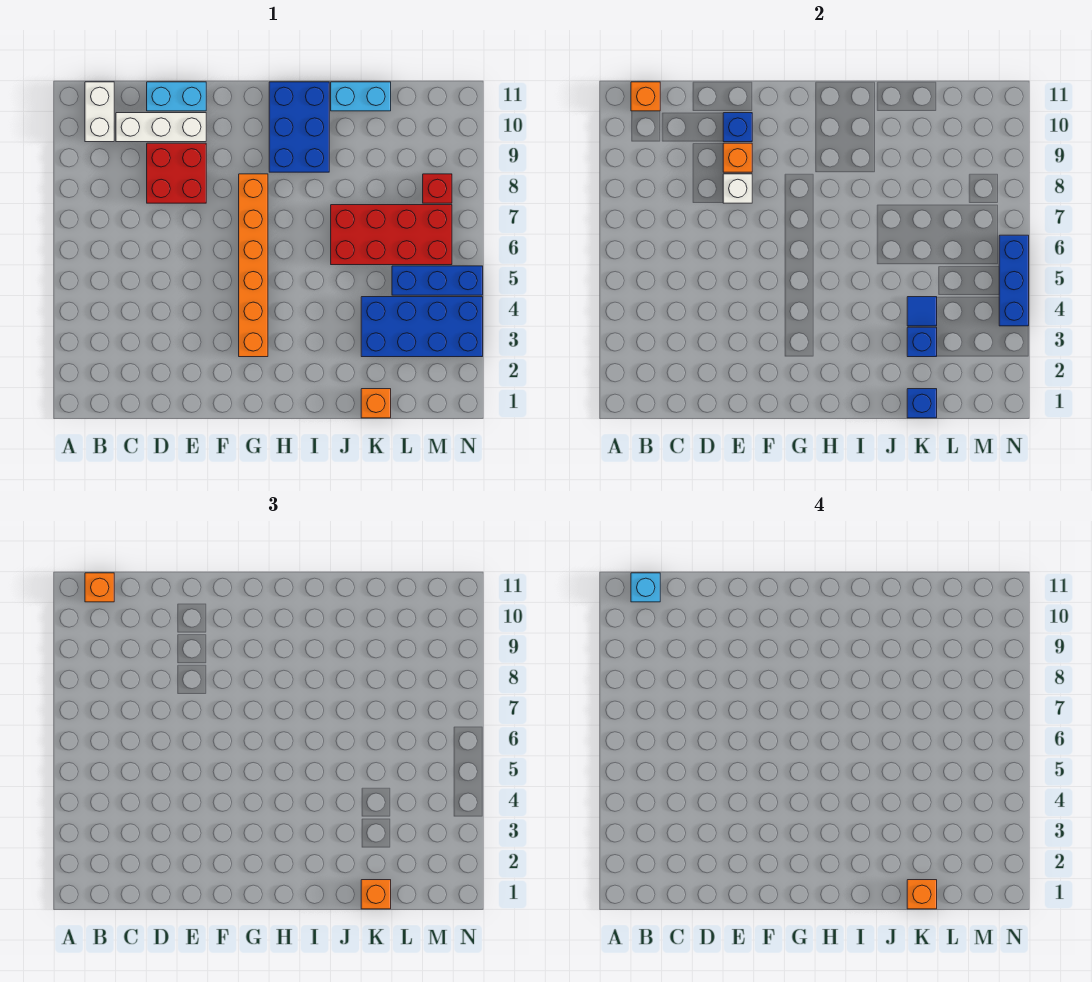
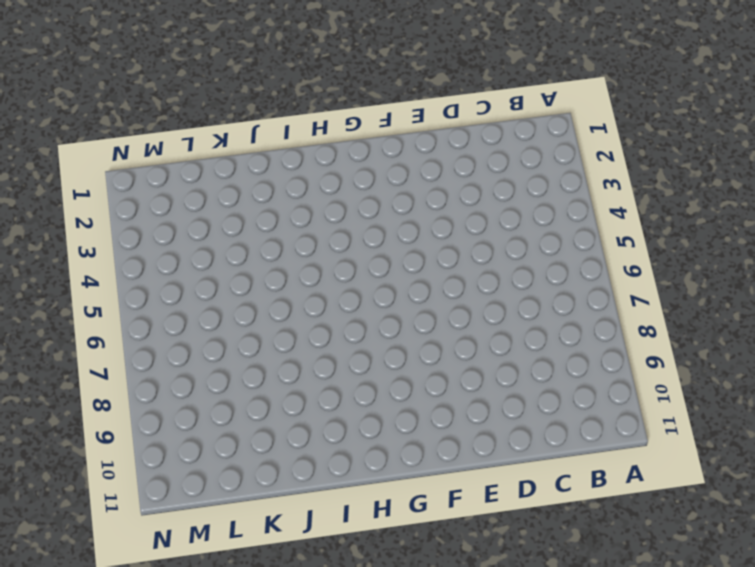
none -> white brick B10:B11 level 1
none -> white brick C10:E10 level 1
none -> red brick D8:E9 level 1

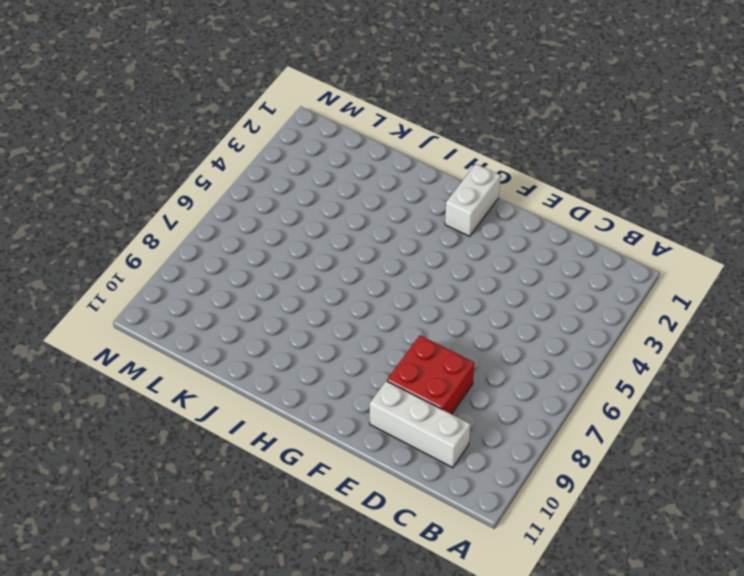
white brick G1:G2 level 1 -> white brick B10:B11 level 1
none -> cyan brick D11:E11 level 1
none -> orange brick G3:G8 level 1
none -> blue brick H9:I11 level 1

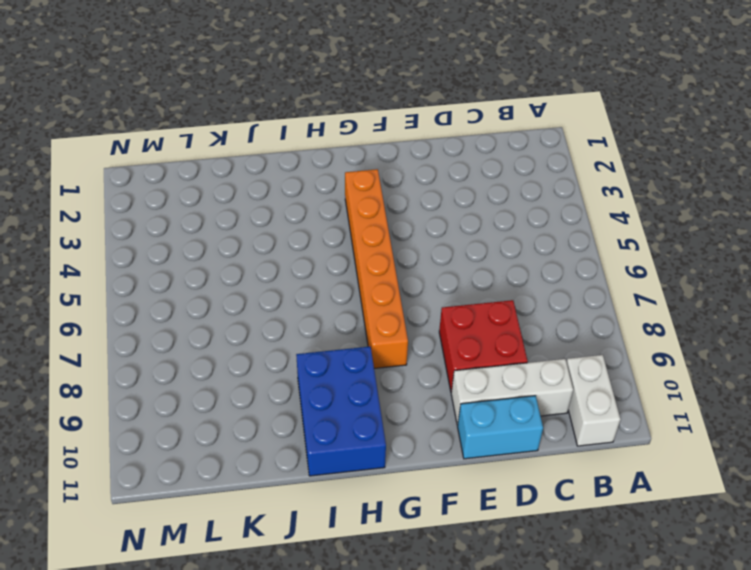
none -> red brick J6:M7 level 1
none -> cyan brick J11:K11 level 1
none -> orange brick K1 level 1

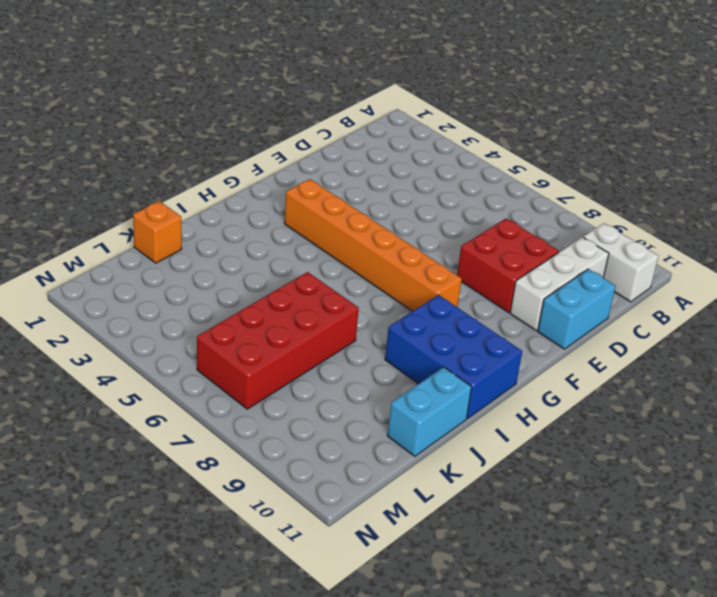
none -> blue brick K3:N4 level 1
none -> blue brick L5:N5 level 1
none -> red brick M8 level 1

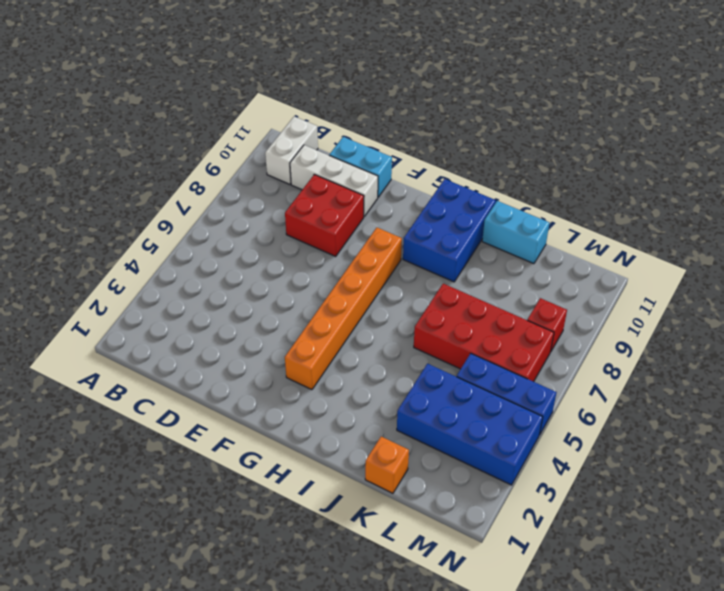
none -> orange brick B11 level 2
none -> white brick E8 level 2
none -> orange brick E9 level 2

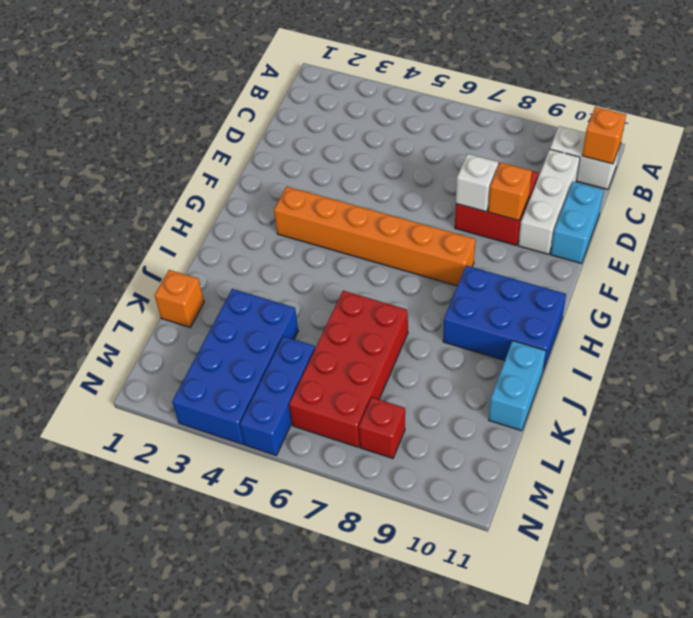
none -> blue brick E10 level 2
none -> blue brick K1 level 2
none -> blue brick K3 level 2

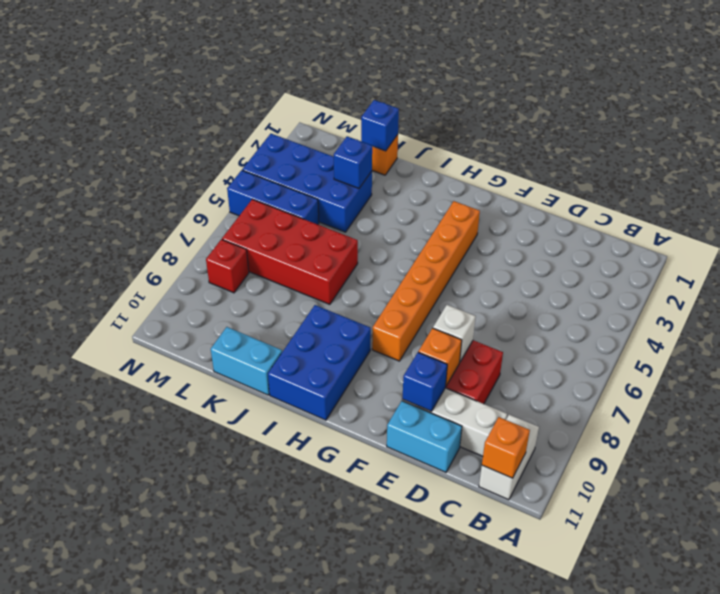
none -> blue tile K4 level 2
none -> blue brick N4:N6 level 2
none -> orange brick B11 level 3

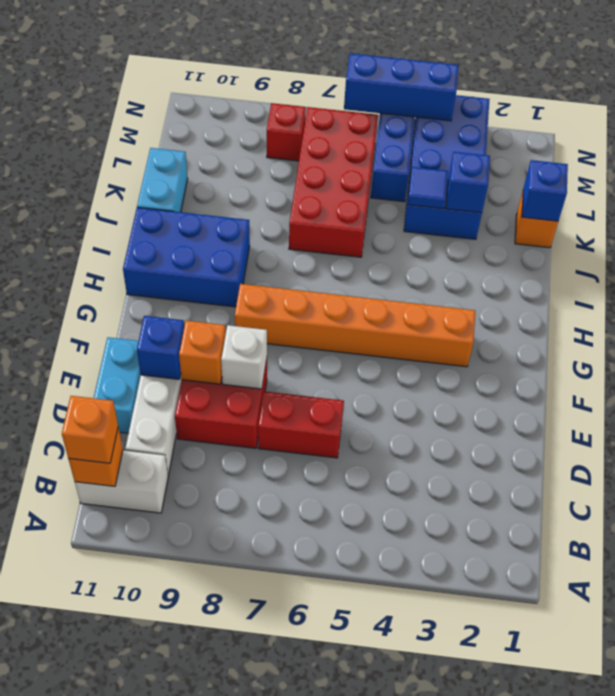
red brick D6:D7 level 1 -> none
none -> orange brick K1 level 3
none -> cyan brick B11 level 4
none -> orange brick K1 level 4

